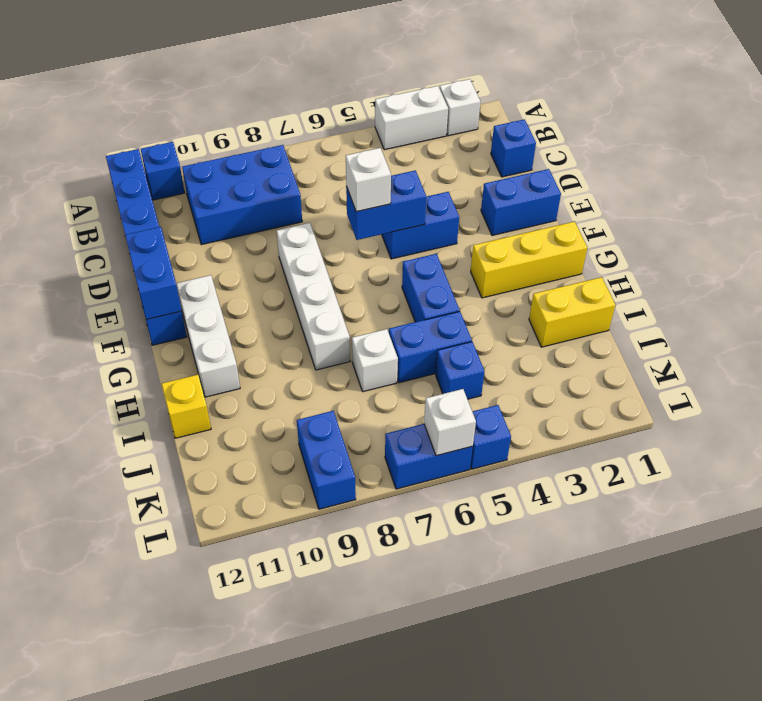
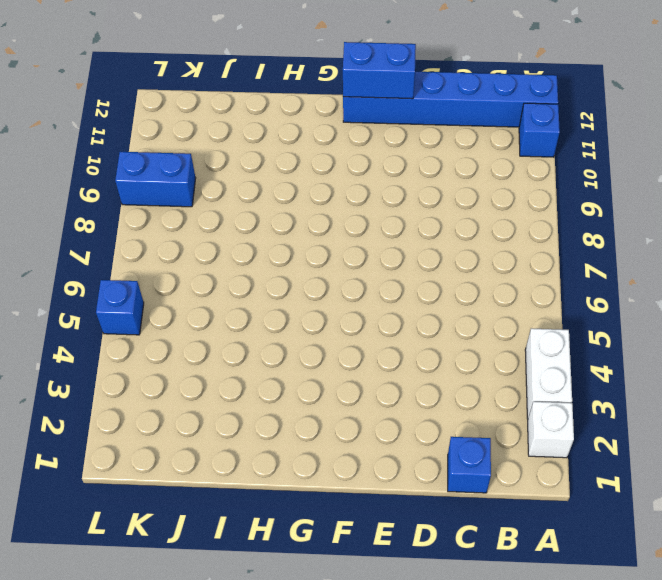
none -> blue brick B8:C10 level 1
none -> blue brick E1:E2 level 1
none -> blue brick E4:E5 level 1

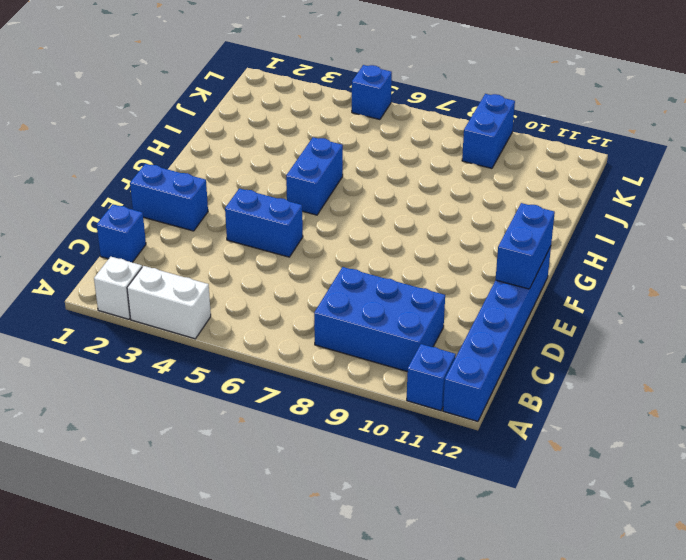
none -> white brick E8:H8 level 1
none -> white brick F11:H11 level 1
none -> yellow brick G1:G3 level 1

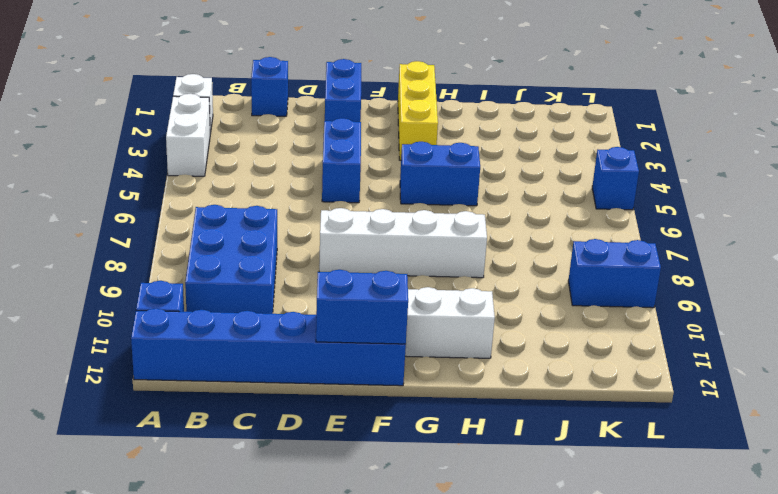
none -> yellow brick I1:I2 level 1
none -> blue brick I5:I6 level 1
none -> white brick I7 level 1

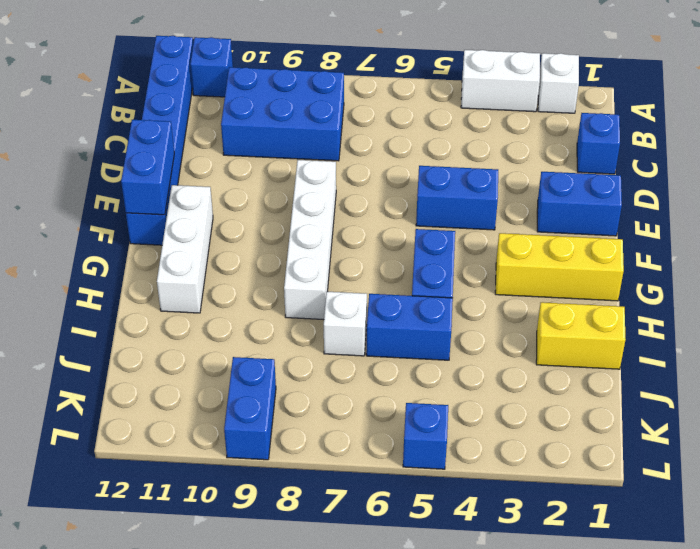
none -> yellow brick I12 level 1
none -> blue brick J5 level 1
none -> blue brick L6:L7 level 1

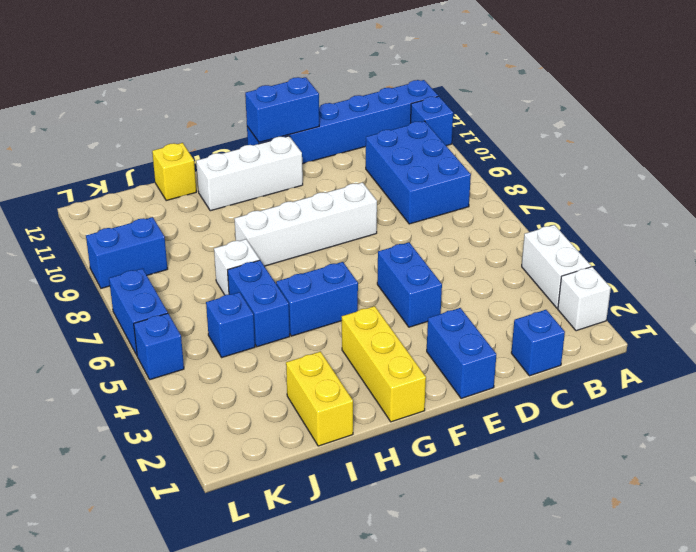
none -> blue brick E5:E6 level 2
none -> white brick L6 level 2
none -> white brick E6 level 3

